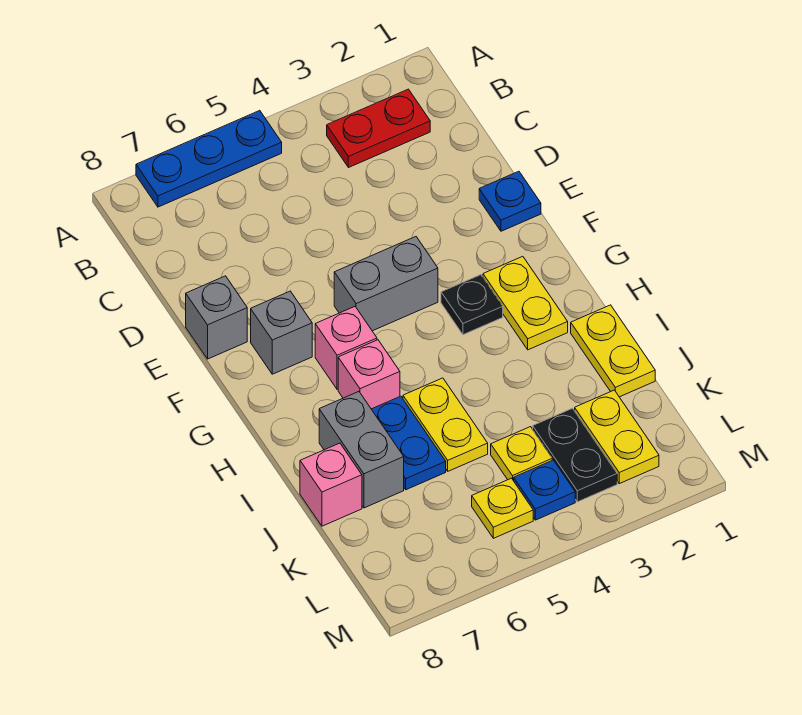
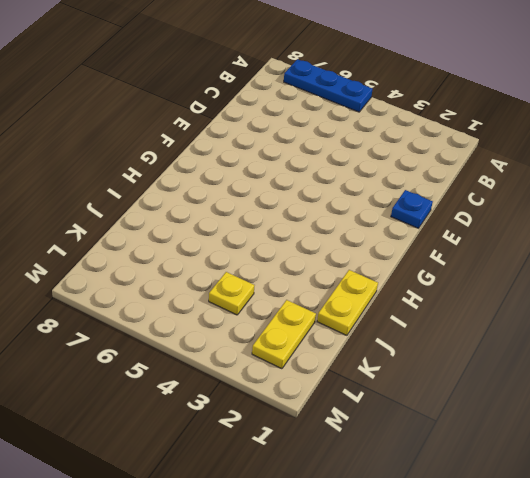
none -> red plate B2:B3 level 1
none -> grey brick E8 level 1
none -> grey brick F4:F5 level 1

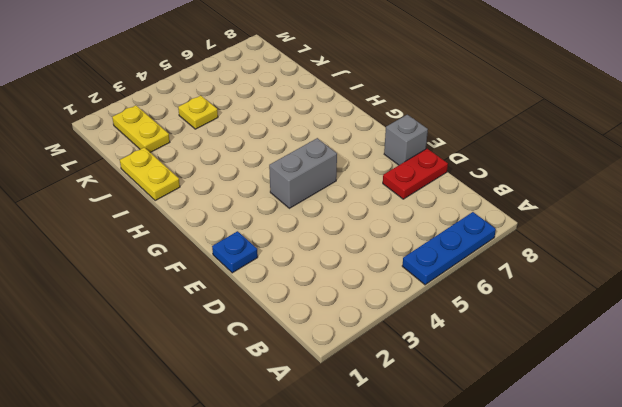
red plate D7:D8 level 1 -> red plate B2:B3 level 1
none -> grey brick F7 level 1
none -> yellow plate G2:H2 level 1
none -> black plate G3 level 1

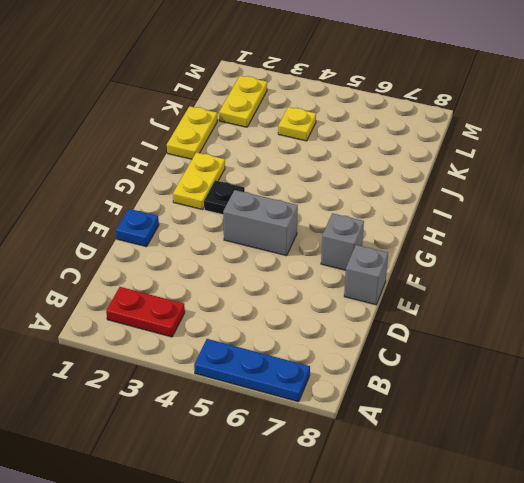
none -> pink brick G6 level 1
none -> pink brick H6 level 1
none -> yellow plate I5:J5 level 1

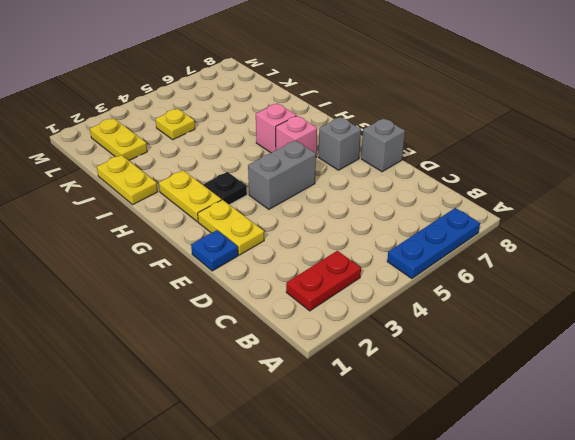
yellow plate E2:F2 level 1 -> yellow plate I5:J5 level 1
none -> blue plate I6:J6 level 1
none -> grey brick I7:J7 level 1
none -> pink brick J8 level 1

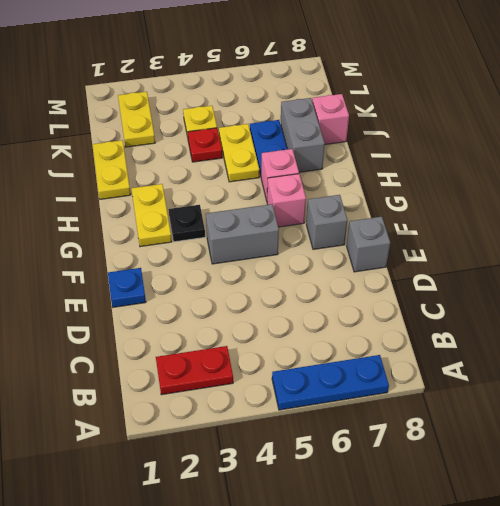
red plate J4 level 1 -> none
none -> black plate K3:L3 level 1
none -> blue plate L4 level 1
none -> yellow plate L5 level 1

